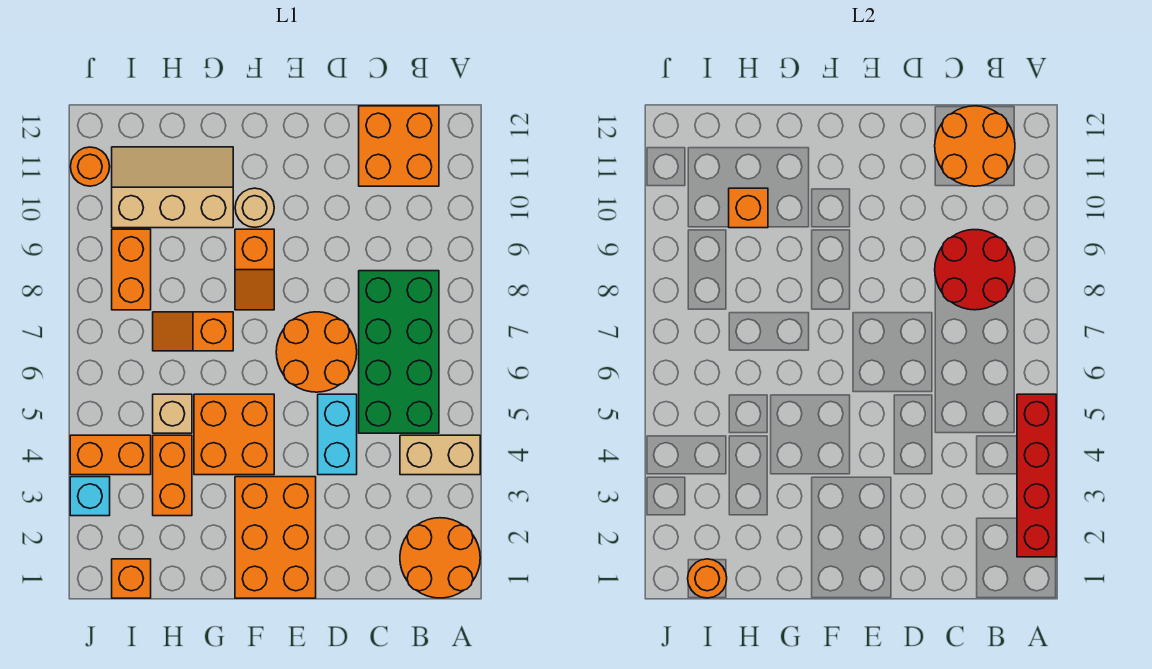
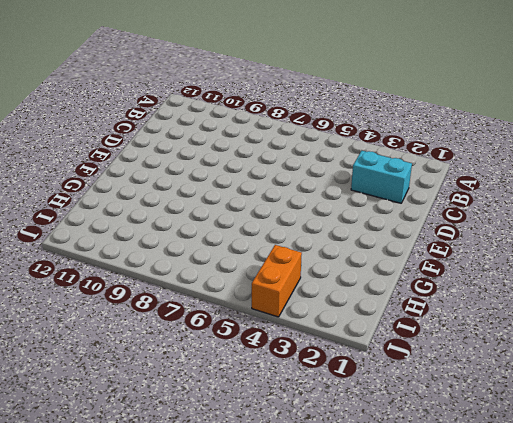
cyan brick C2:C3 level 1 -> cyan brick D4:D5 level 1
none -> orange round brick A1:B2 level 1
none -> tan brick A4:B4 level 1
none -> green brick B5:C8 level 1

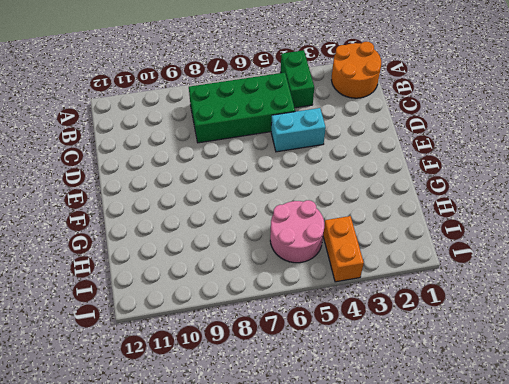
green brick A4:B4 level 1 -> tan brick A4:B4 level 1
pink round brick H5:I6 level 1 -> tan brick H5 level 1
none -> orange brick B11:C12 level 1
none -> orange round brick D6:E7 level 1
none -> orange brick E1:F3 level 1

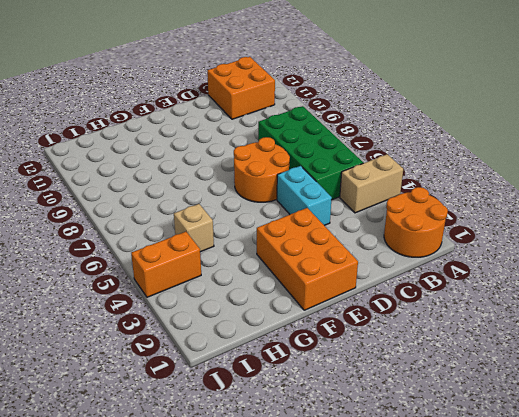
none -> orange brick F4:G5 level 1
none -> orange slope F8:F9 level 1 top 9
none -> tan round brick F10 level 1

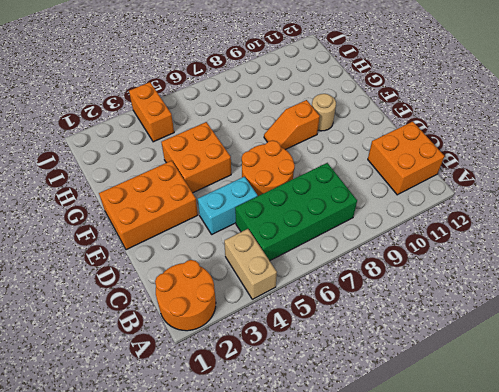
none -> orange slope G7:H7 level 1 top G
none -> tan slope G10:I11 level 1 top 10
none -> orange brick H3:H4 level 1

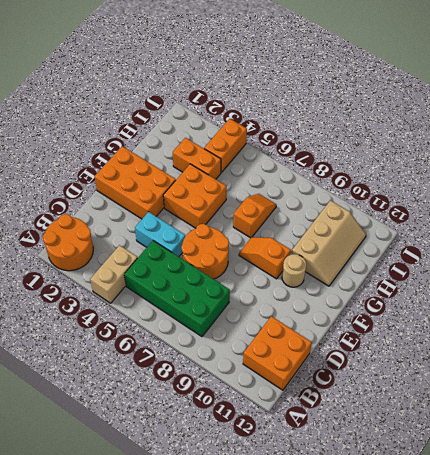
none -> tan brick H5 level 1
none -> orange brick I1 level 1
none -> orange brick I8:I9 level 1

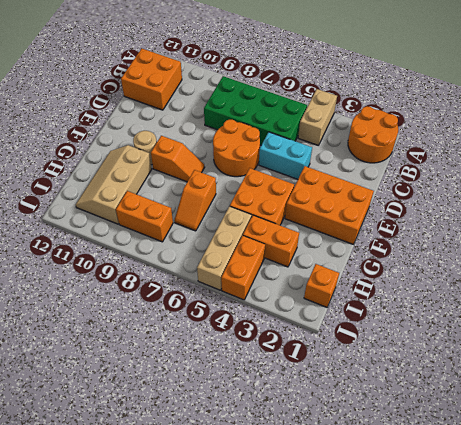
tan brick H5:J5 level 1 -> tan brick H5 level 1
none -> cyan brick J3 level 1
none -> orange round brick J11 level 1
none -> red brick A2:A5 level 2

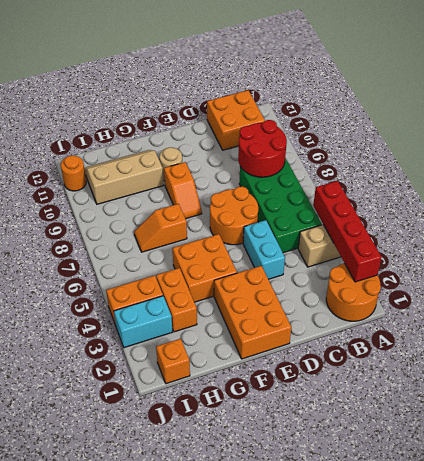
cyan brick I3:J3 level 1 -> cyan brick J3 level 1
none -> tan brick H5 level 1
none -> orange brick I8:I9 level 1
none -> orange round brick B11:C12 level 2

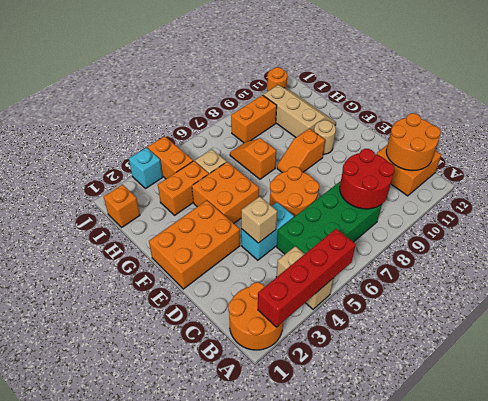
tan brick D4 level 2 -> none
none -> orange brick H10 level 2
none -> orange round brick I1 level 2

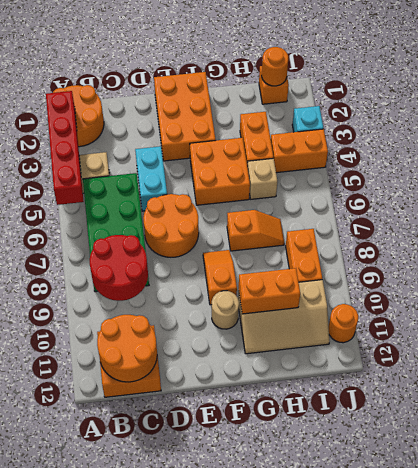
orange brick G10:H10 level 2 -> orange brick H10 level 2

